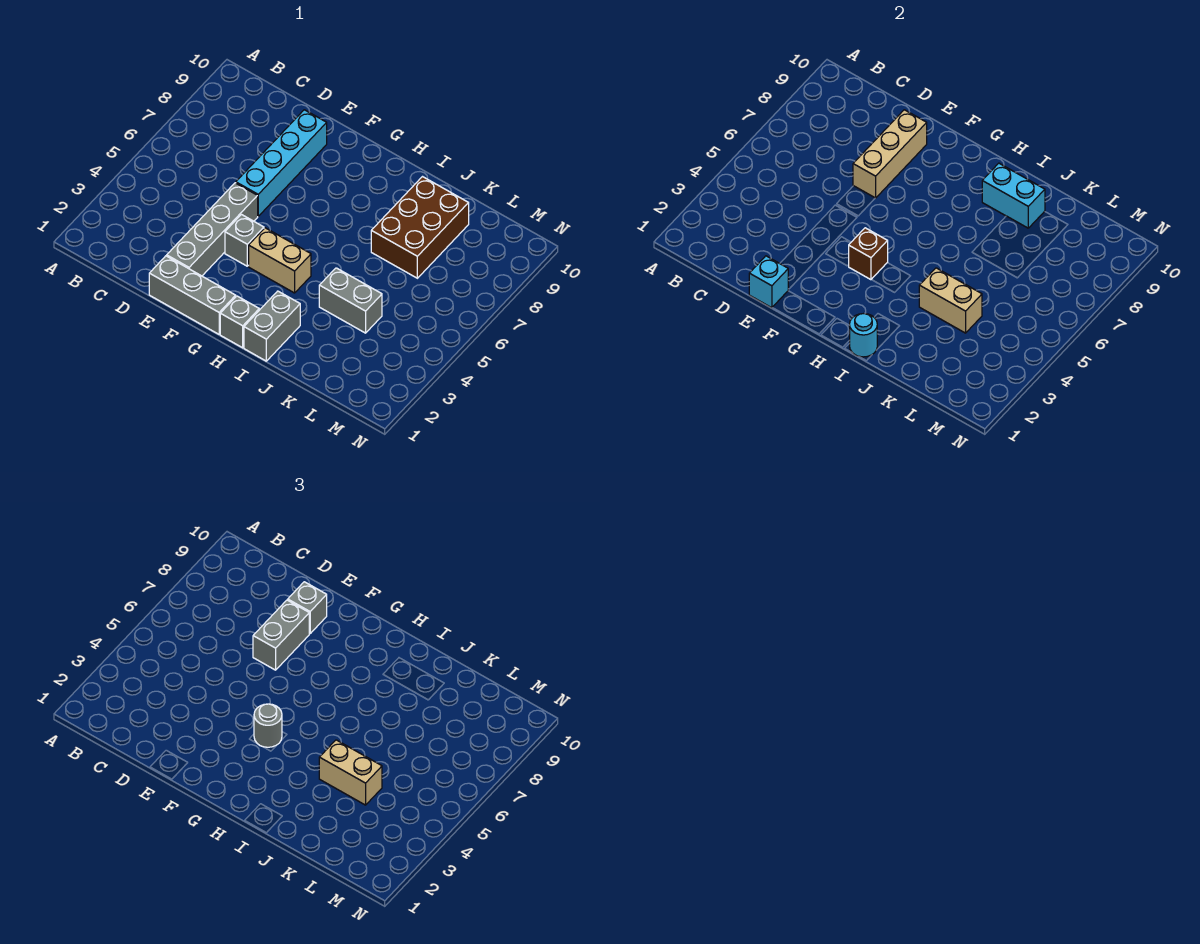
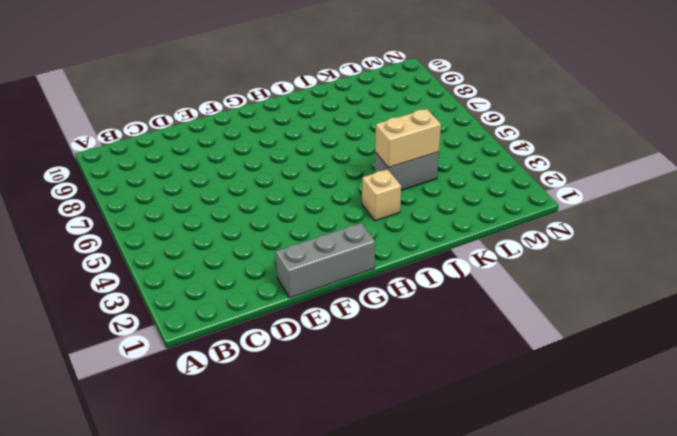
tan brick I3 level 1 -> none
none -> grey brick E2:E5 level 1
none -> cyan brick E6:E9 level 1
none -> grey brick F4 level 1

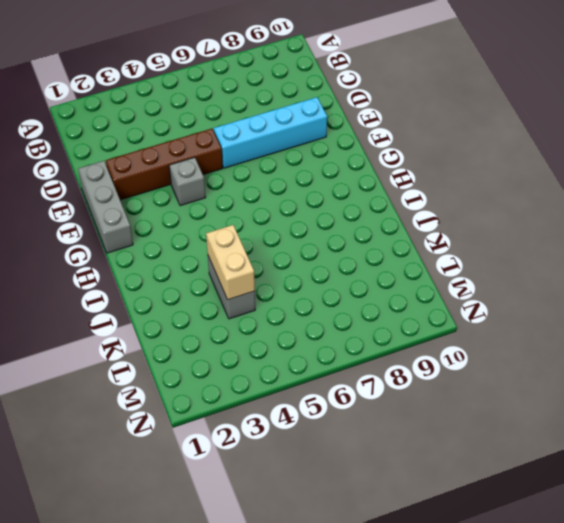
brown brick E2:E5 level 1 -> grey brick E2:E5 level 1
none -> tan brick G4:H4 level 1
none -> grey brick H1 level 1
none -> grey brick I1:I2 level 1

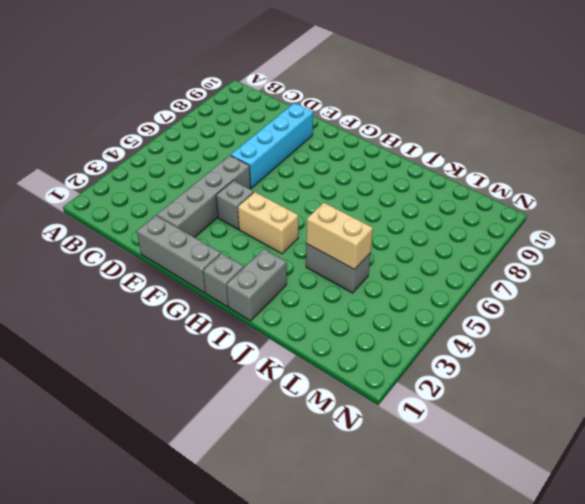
none -> brown brick J7:K9 level 1
none -> cyan brick E1 level 2
none -> tan brick E7:E9 level 2

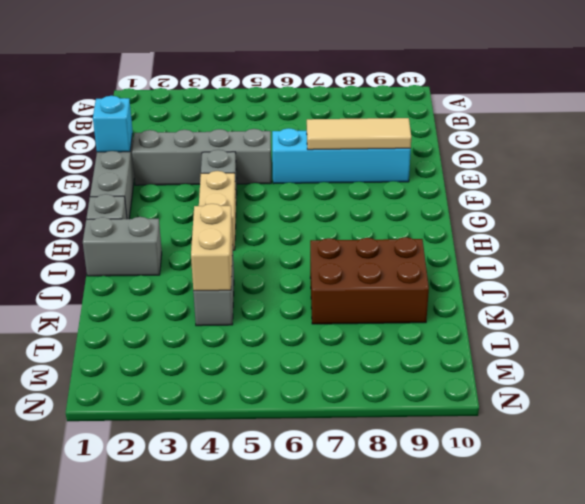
tan tile E7:E9 level 2 -> tan brick E7:E9 level 2
none -> brown brick G4 level 2
none -> cyan round brick I1 level 2
none -> cyan brick I9:J9 level 2

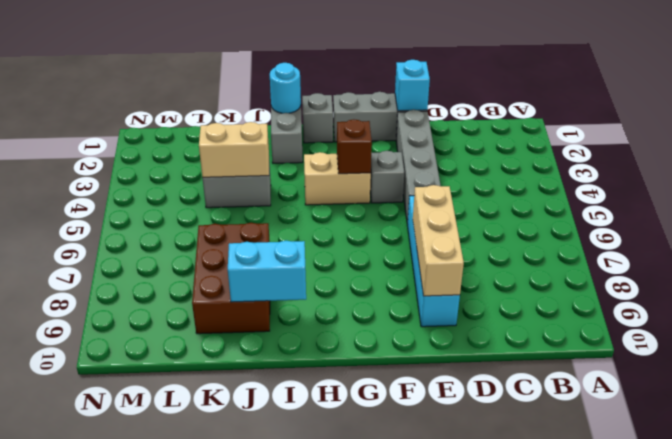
none -> grey brick E7:E8 level 3
none -> grey brick E9 level 3
none -> grey round brick G4 level 3

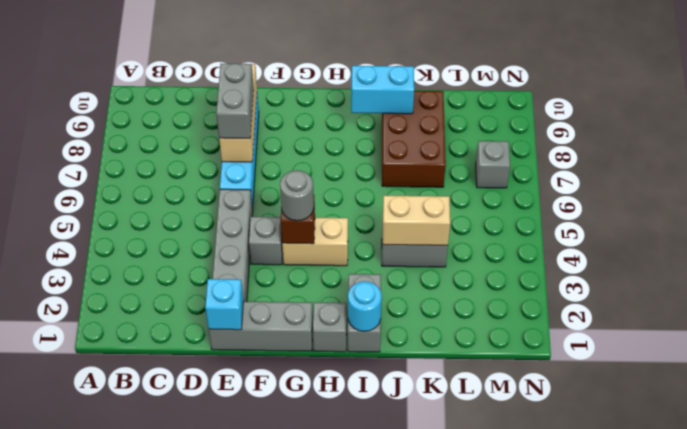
grey brick M7 level 1 -> grey brick E9 level 3
none -> tan brick J4:K4 level 3

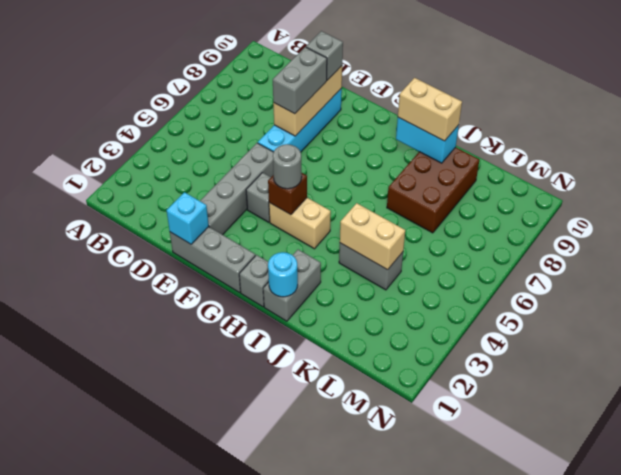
tan brick I9:J9 level 3 -> tan brick J4:K4 level 3

